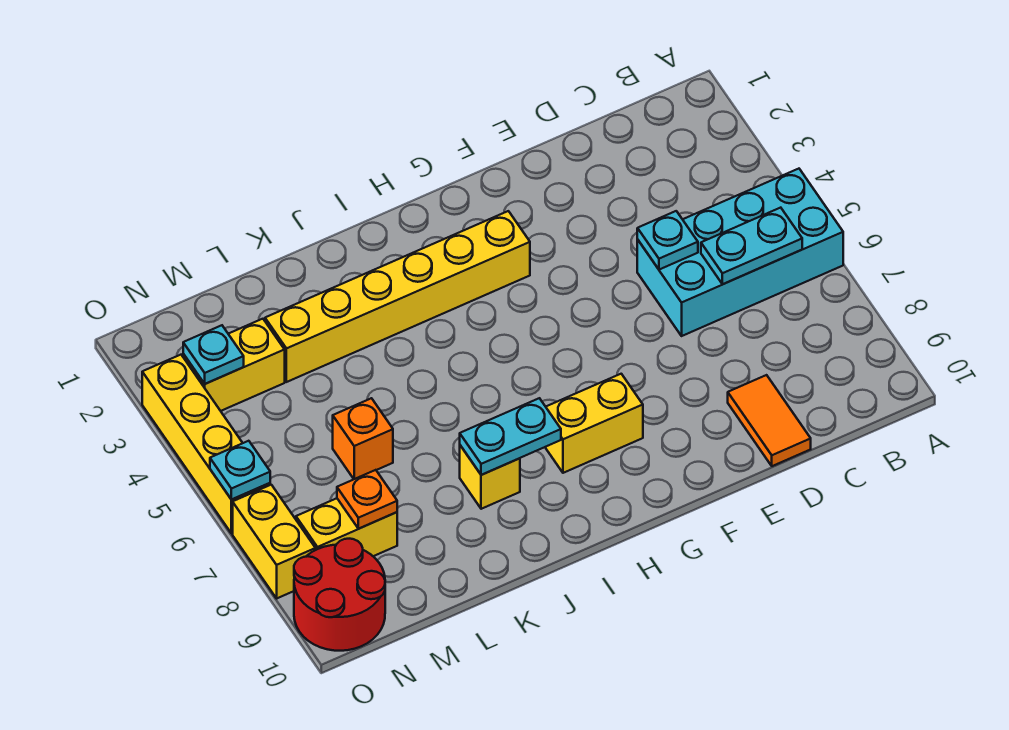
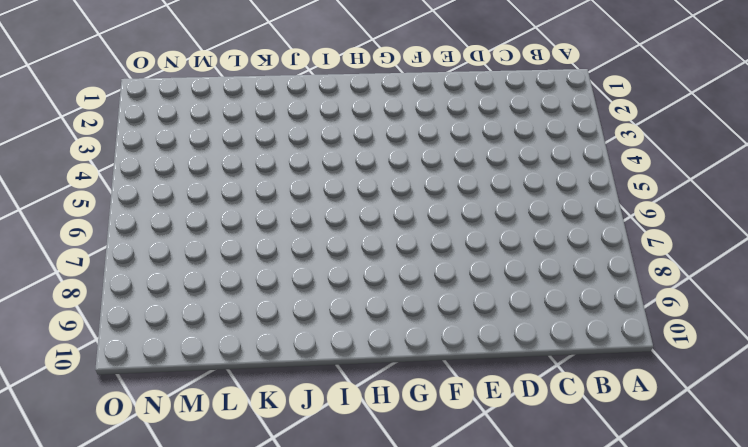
none -> cyan brick A5:D6 level 1
none -> orange tile D9:D10 level 1
none -> yellow brick G3:L3 level 1

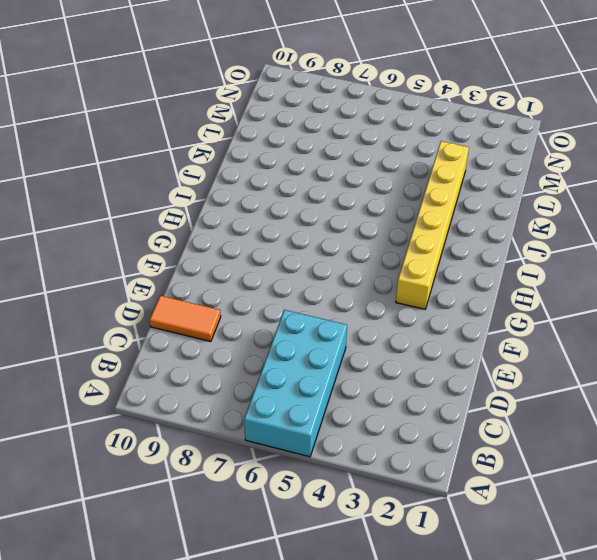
none -> yellow brick G8:H8 level 1
none -> yellow brick J8 level 1
none -> orange brick L6 level 1

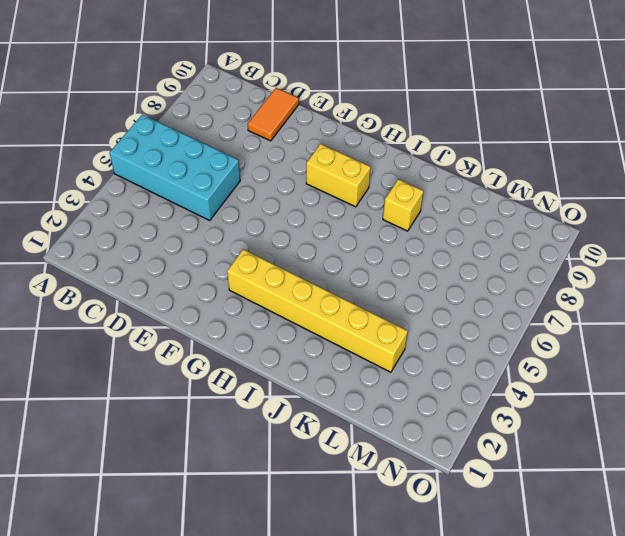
none -> orange brick L6 level 1
none -> yellow brick M3:N3 level 1
none -> yellow brick M8:N8 level 1

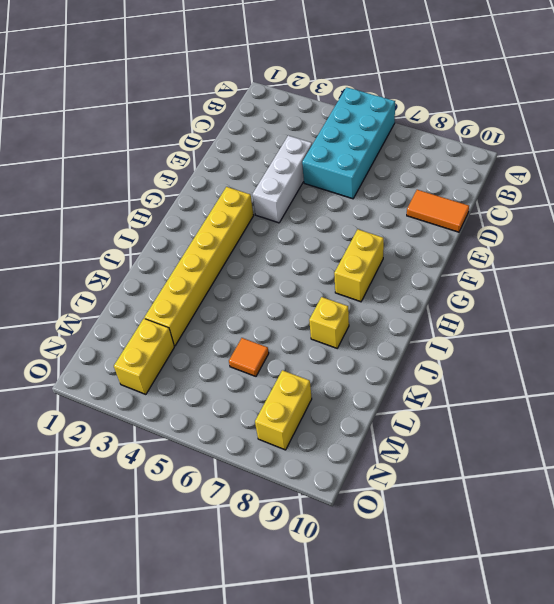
white brick D4:F4 level 1 -> none
orange tile L6 level 1 -> orange brick L6 level 1
none -> red round brick N9:O10 level 1
none -> yellow brick O3:O6 level 1
none -> yellow brick O7:O8 level 1

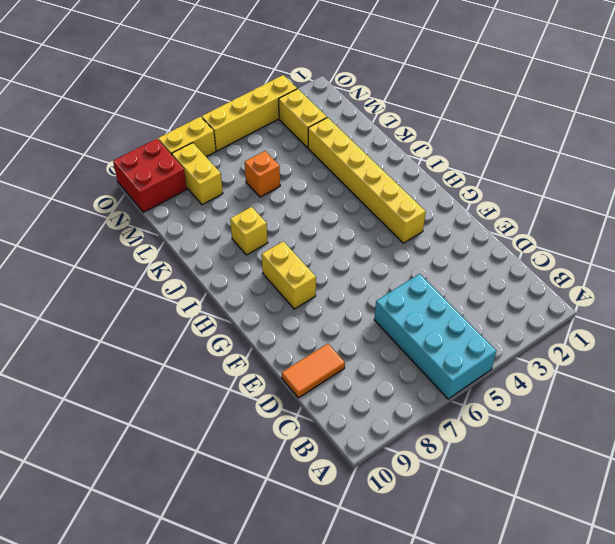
red brick N9:O10 level 1 -> red round brick N9:O10 level 1
none -> cyan plate B6:C6 level 2
none -> cyan plate D5 level 2
none -> cyan plate I8:J8 level 2

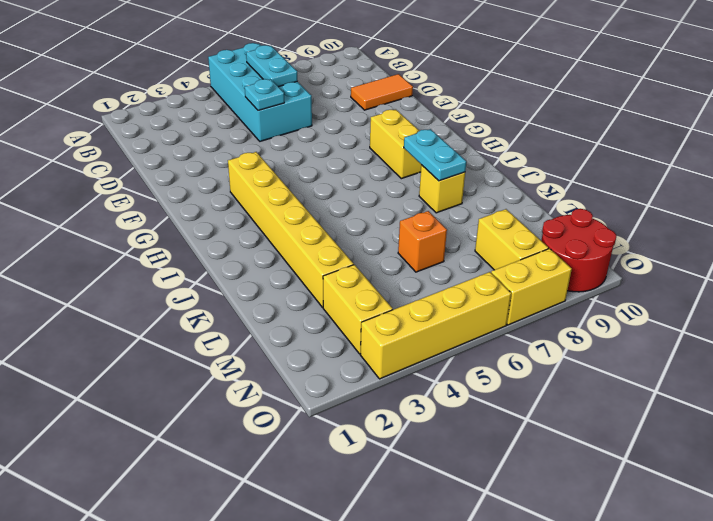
none -> orange plate M8 level 2
none -> cyan plate N3 level 2
none -> cyan plate O6 level 2

